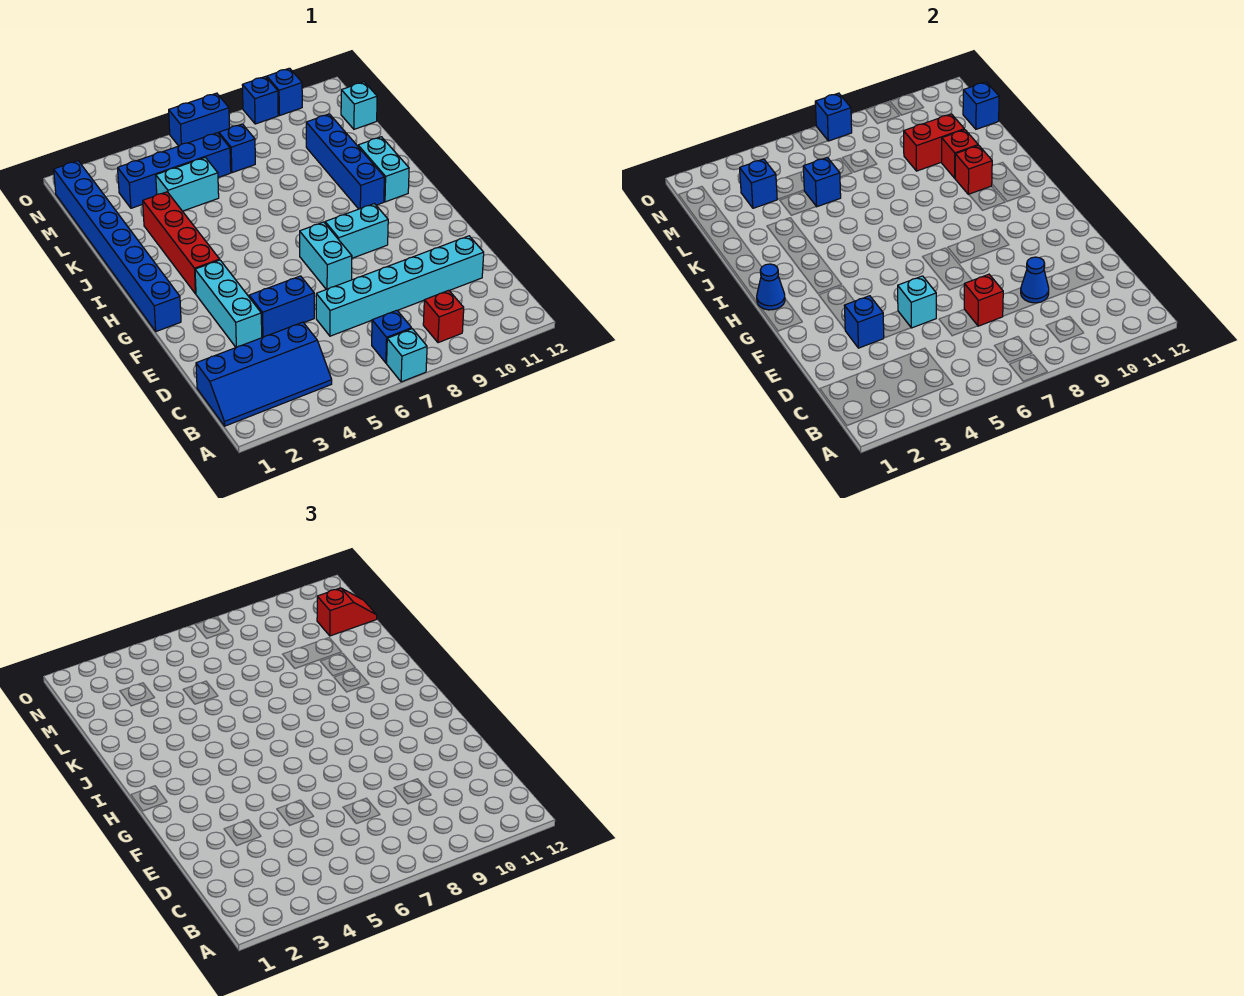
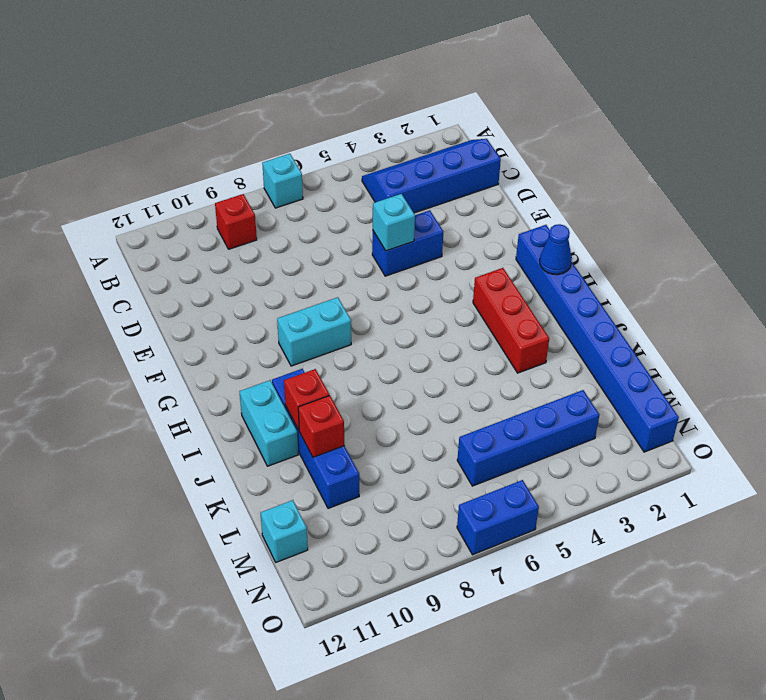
red brick H3:J3 level 1 -> red brick H3:K3 level 1
none -> blue brick B7 level 1
none -> cyan brick D6:D11 level 1
none -> cyan brick E3:G3 level 1
none -> cyan brick F7:G7 level 1

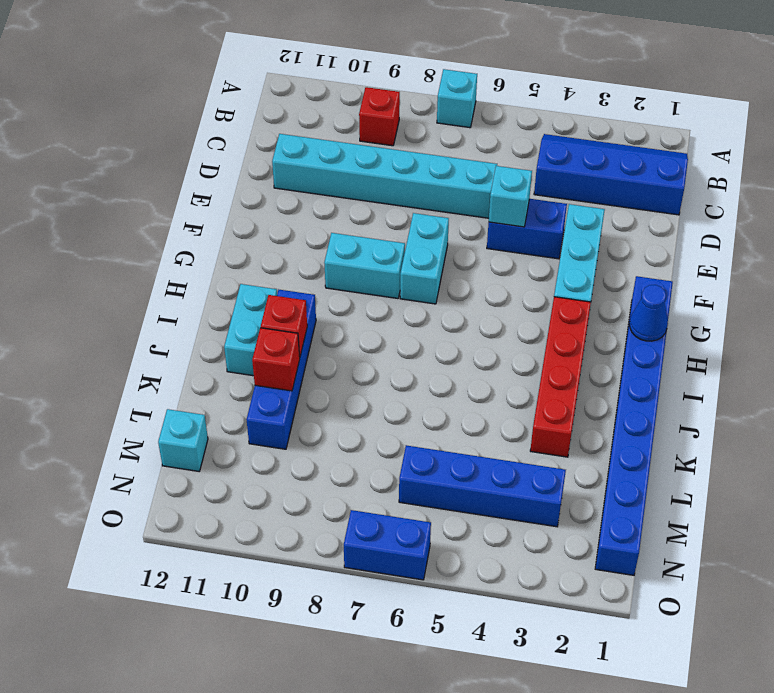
none -> blue brick B7 level 1
none -> cyan brick L4:L5 level 1
none -> blue brick M7 level 1
none -> blue brick O9 level 1

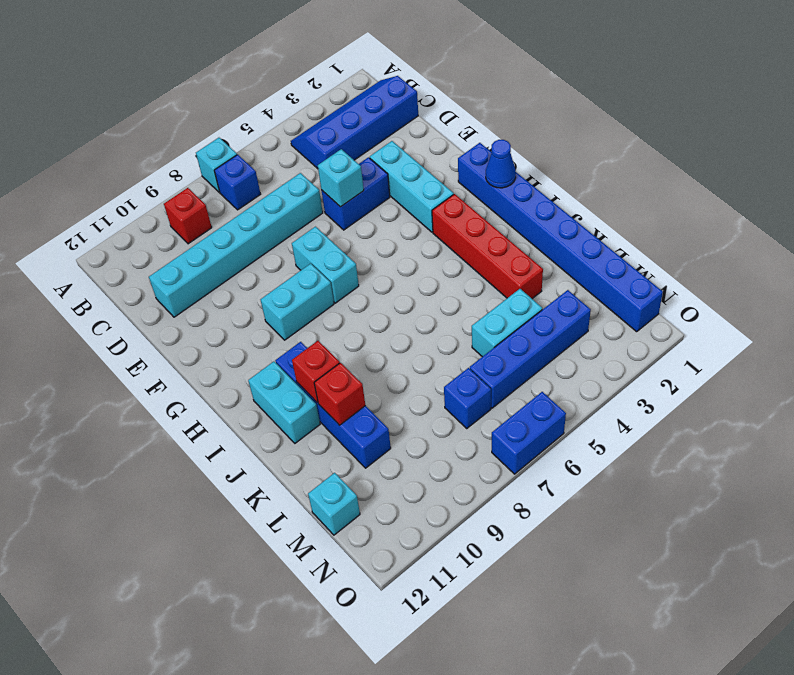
none -> blue brick O9 level 1
none -> blue brick O10 level 1
none -> red brick D7 level 2
none -> blue cone D9 level 2

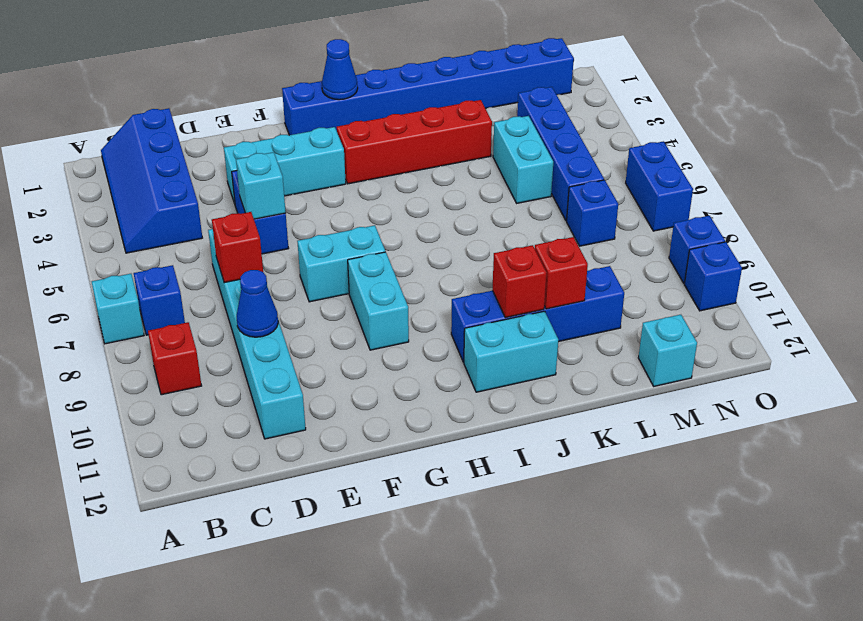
none -> blue brick E3 level 2
none -> blue brick L5 level 2
none -> red brick L9:L10 level 2
none -> blue brick M3 level 2

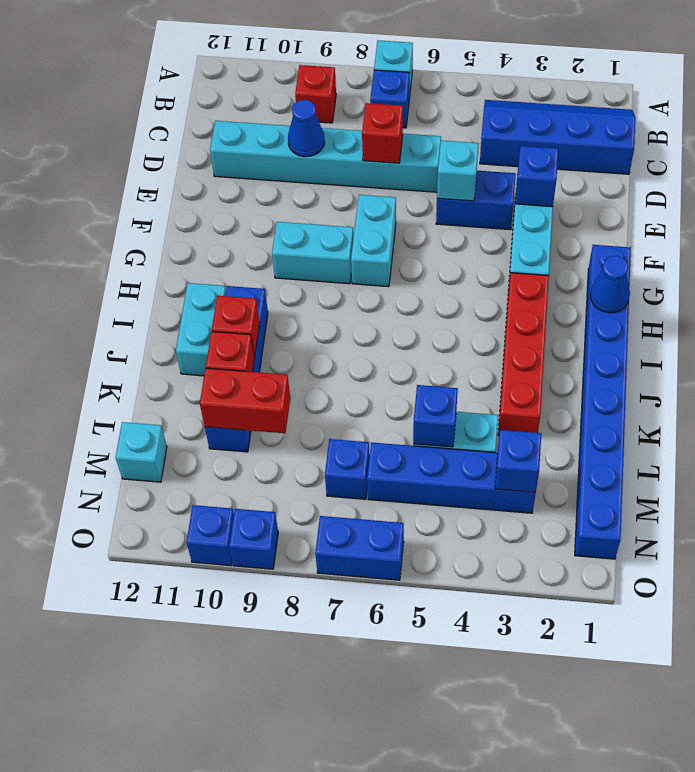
none -> blue brick M12 level 2
none -> blue brick O7 level 2
none -> red slope M11:M12 level 3 top 11

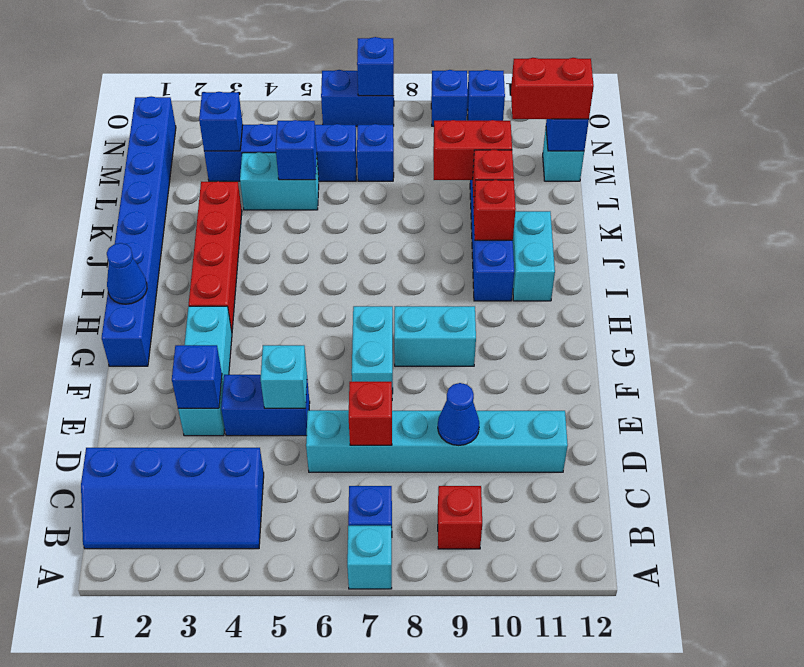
red brick M11:M12 level 3 -> red slope M11:M12 level 3 top 11

